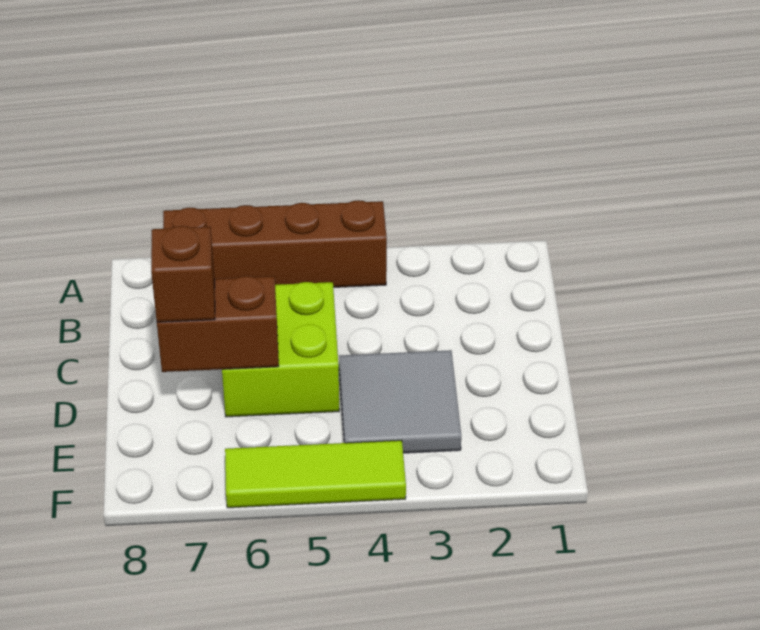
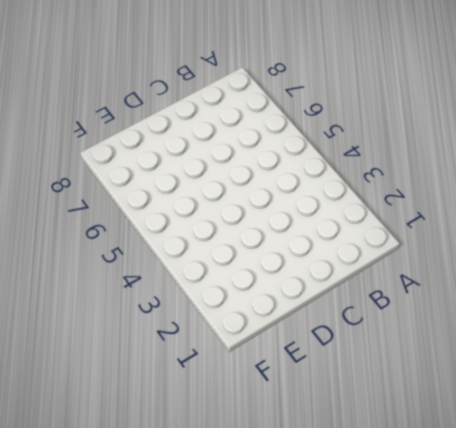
none -> brown brick A4:A7 level 1
none -> lime brick C5:D6 level 1

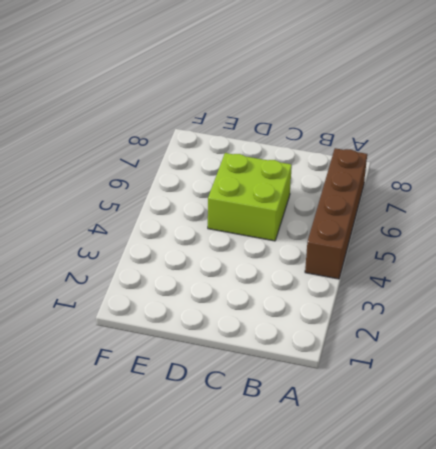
none -> grey tile D3:E4 level 1
none -> lime tile F4:F6 level 1

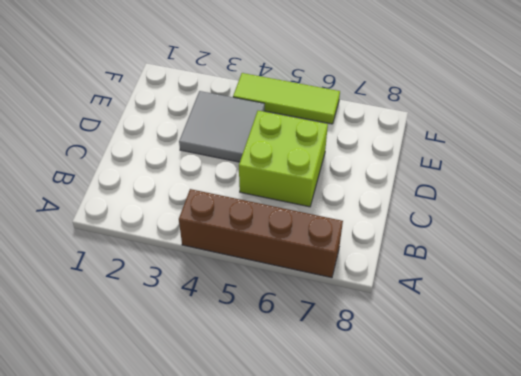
none -> brown brick D6:D7 level 2
none -> brown brick D7 level 3

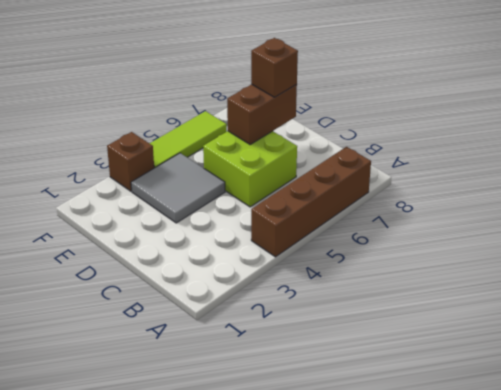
brown brick F3 level 1 -> none

